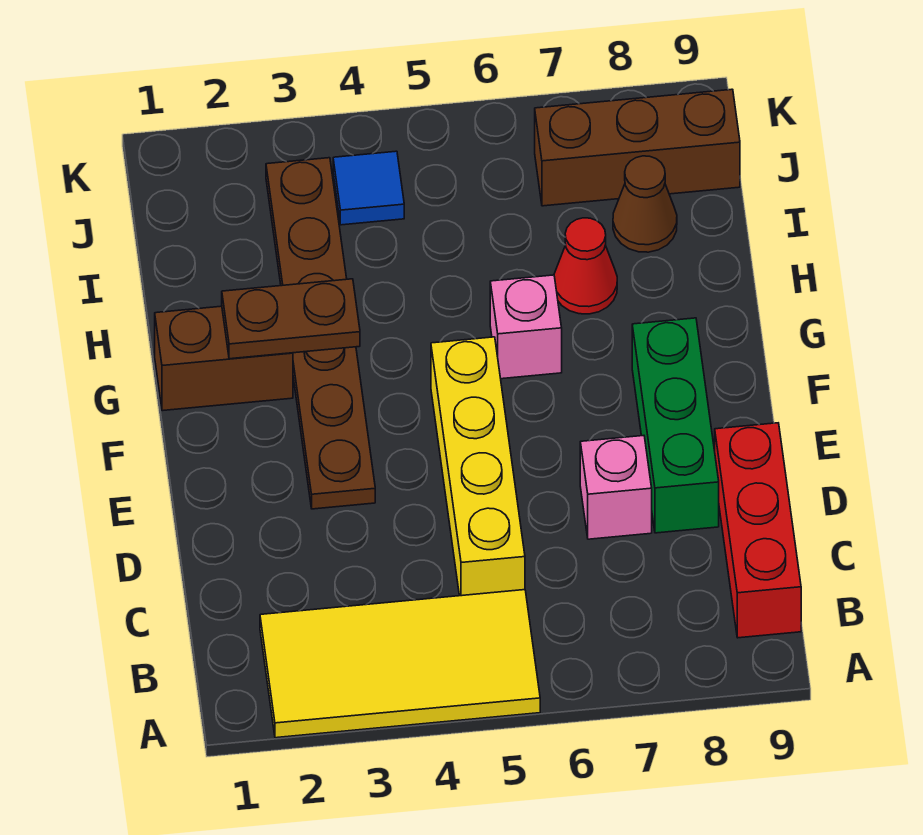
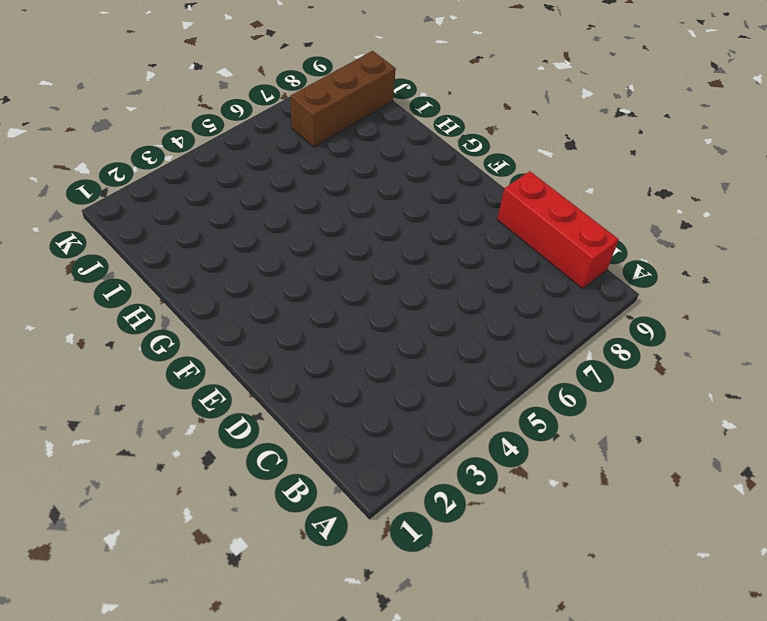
none -> yellow tile A2:B5 level 1
none -> yellow brick C5:F5 level 1
none -> pink brick D7 level 1

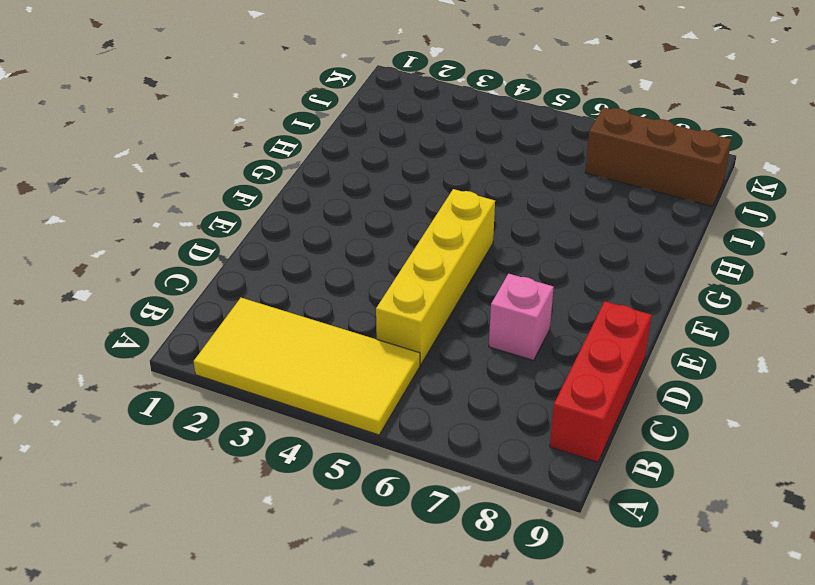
none -> green brick D8:F8 level 1
none -> brown plate E3:J3 level 1
none -> brown brick G1:G2 level 1

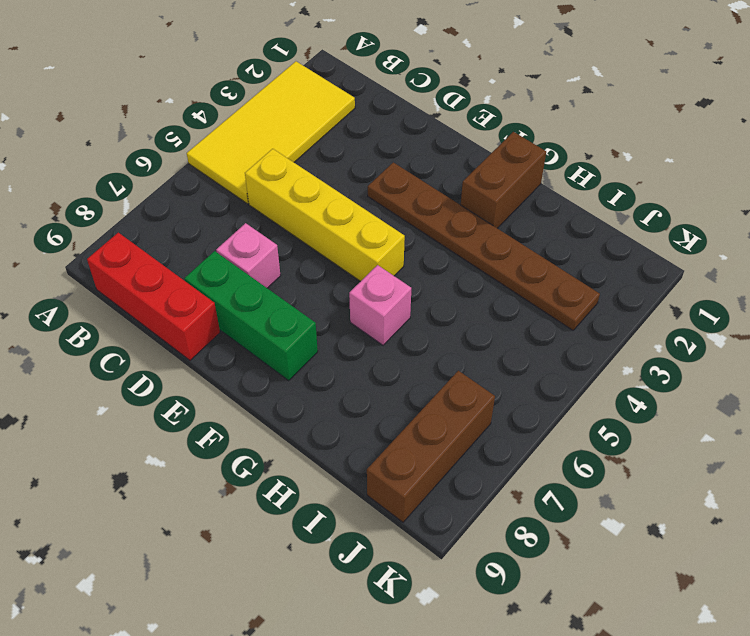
none -> red cone H7 level 1
none -> brown cone I8 level 1
none -> blue tile J4 level 1

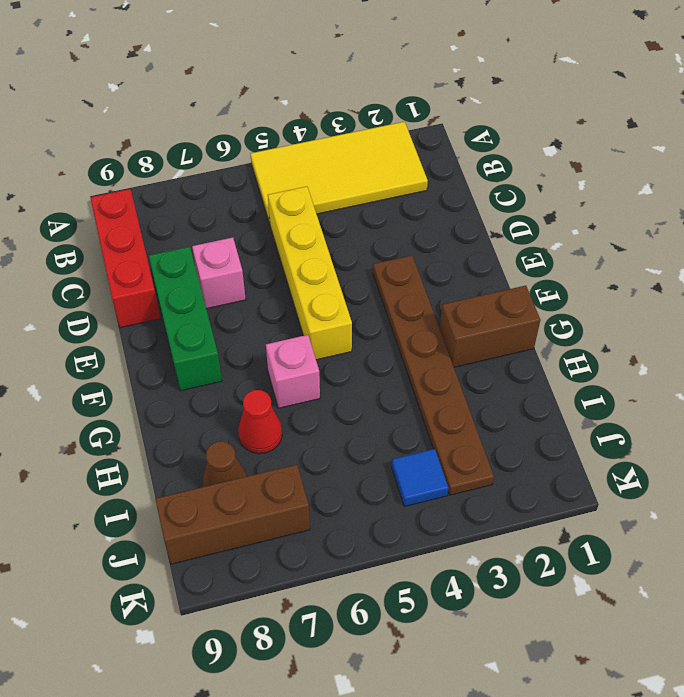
none -> brown plate G2:G3 level 2

